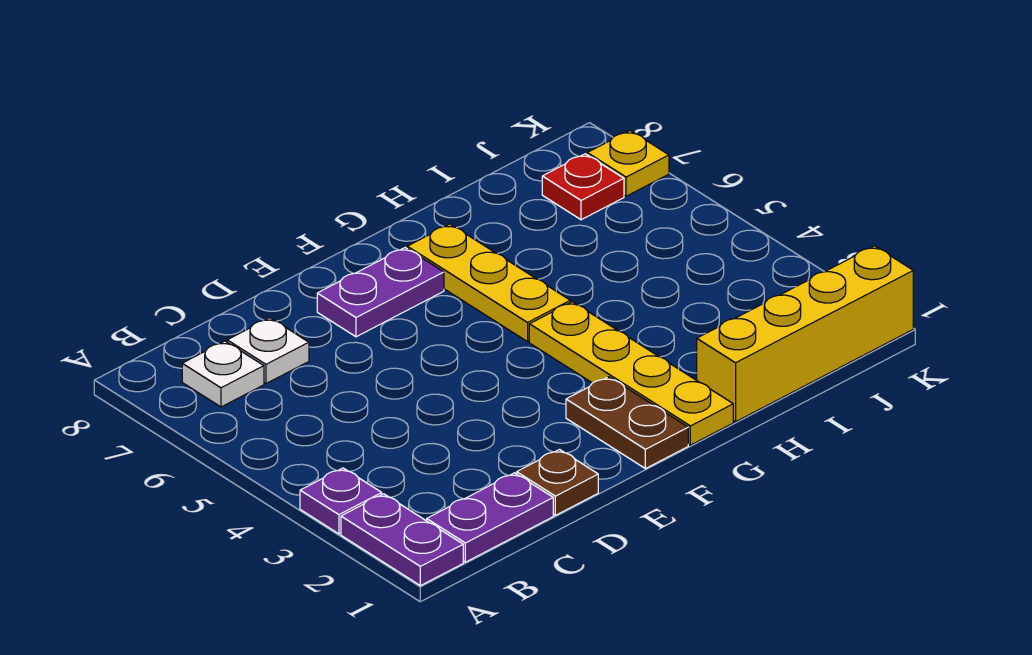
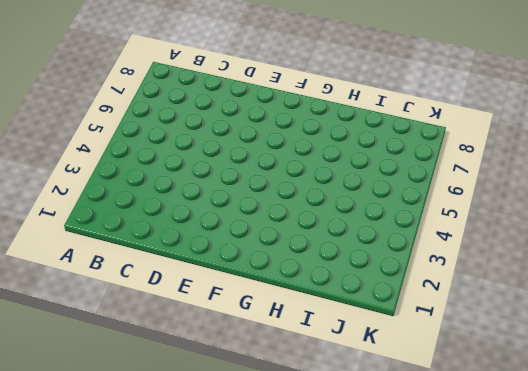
none -> purple plate A1:A2 level 1
none -> purple plate A3 level 1
none -> purple plate B1:C1 level 1

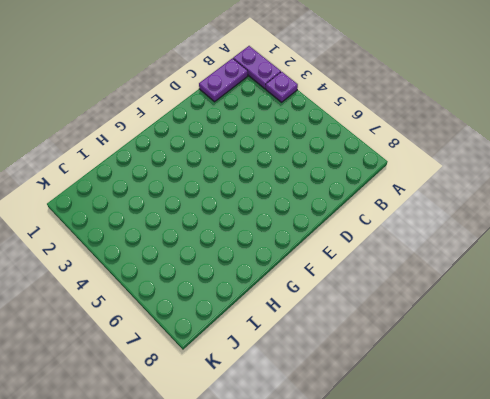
none -> white plate B7 level 1
none -> white plate C7 level 1
none -> brown plate D1 level 1

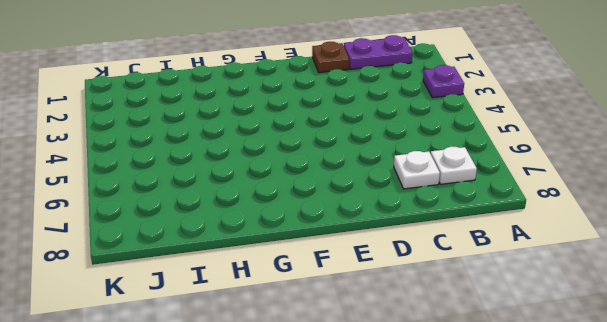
none -> purple plate A1:A2 level 1
none -> purple plate E7:F7 level 1
none -> brown plate F1:F2 level 1

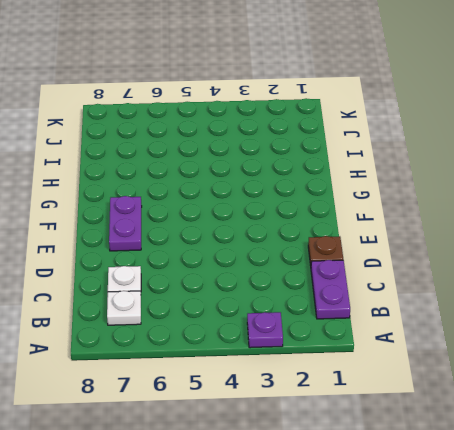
none -> purple plate A1:A2 level 1
none -> brown plate F1:F2 level 1
none -> yellow plate G1:G4 level 1

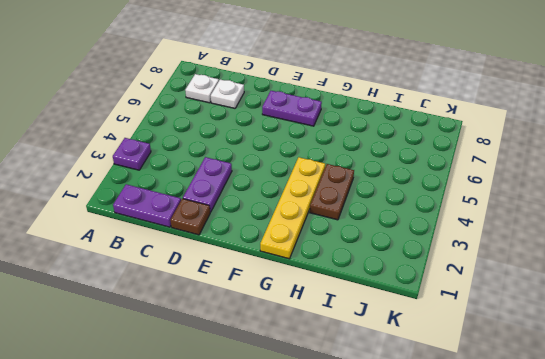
purple plate D2:D3 level 1 -> purple plate A1:A2 level 1
brown plate H3:H4 level 1 -> brown plate F1:F2 level 1
none -> yellow plate G5:G7 level 1
none -> yellow brick H1:K1 level 1
none -> red plate J7 level 1

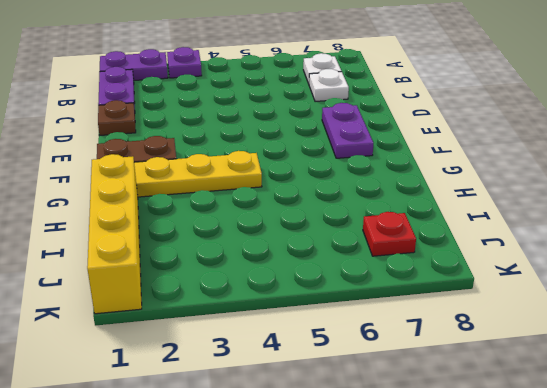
none -> yellow plate G5:G7 level 1
none -> yellow plate K7 level 1

